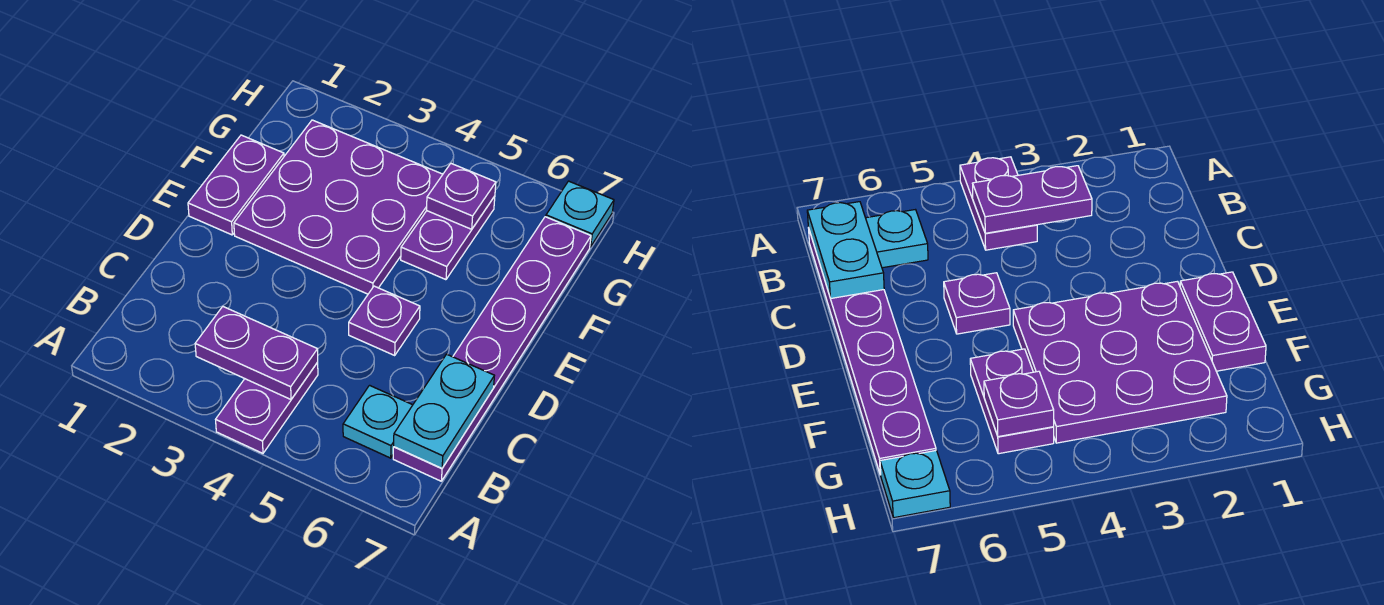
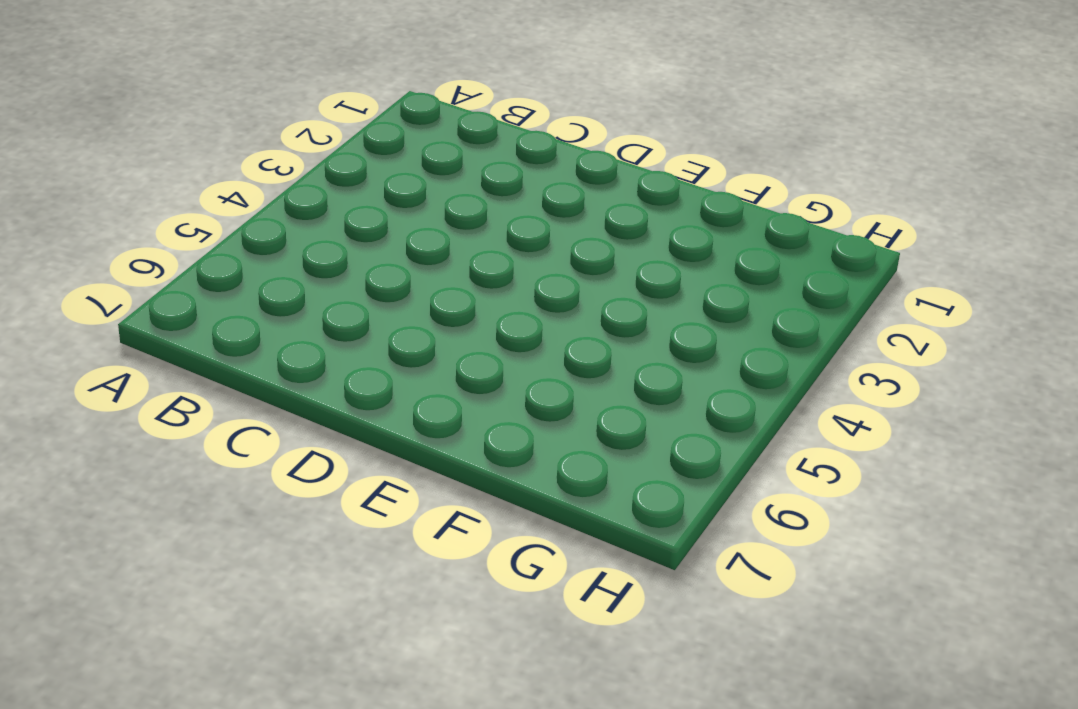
none -> purple plate A4:B4 level 1
none -> cyan plate B6 level 1

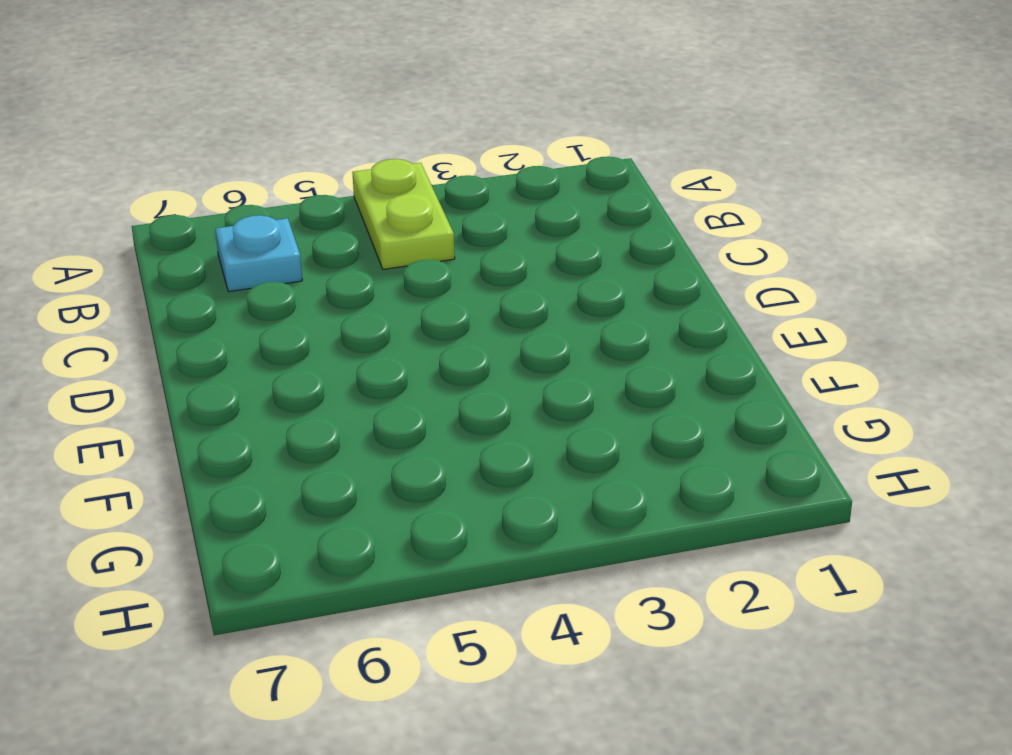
lime plate A4:B4 level 1 -> purple plate A4:B4 level 1
none -> purple plate B7:G7 level 1
none -> purple plate D5 level 1

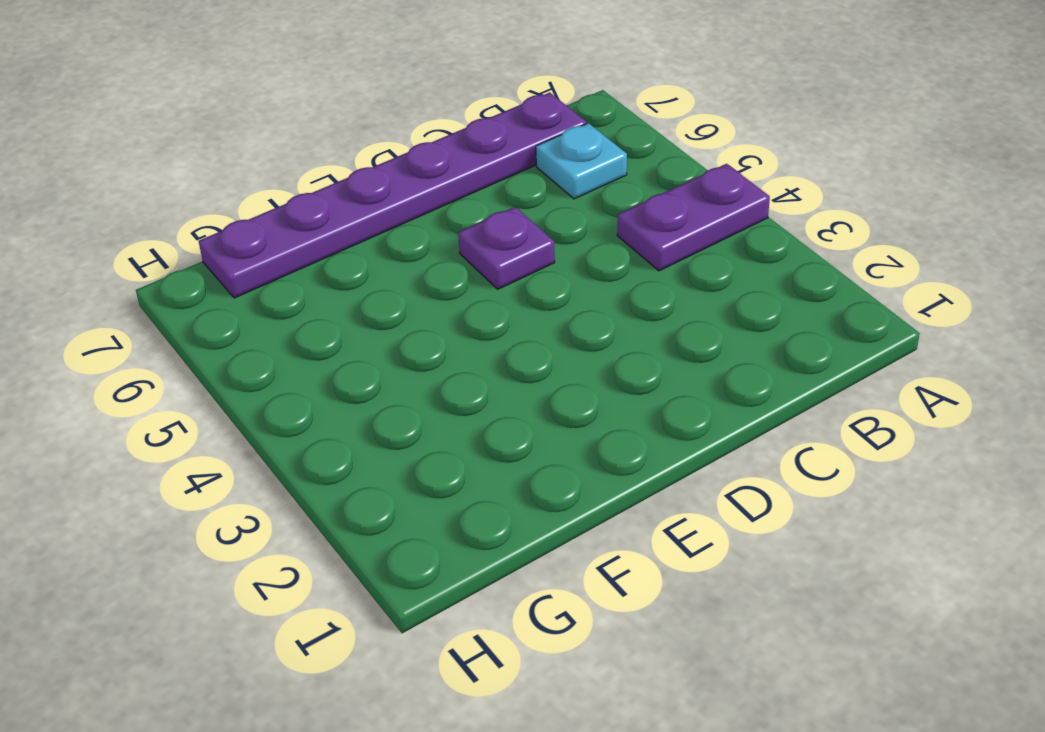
none -> purple plate E1:F1 level 1
none -> purple plate E2:G4 level 1

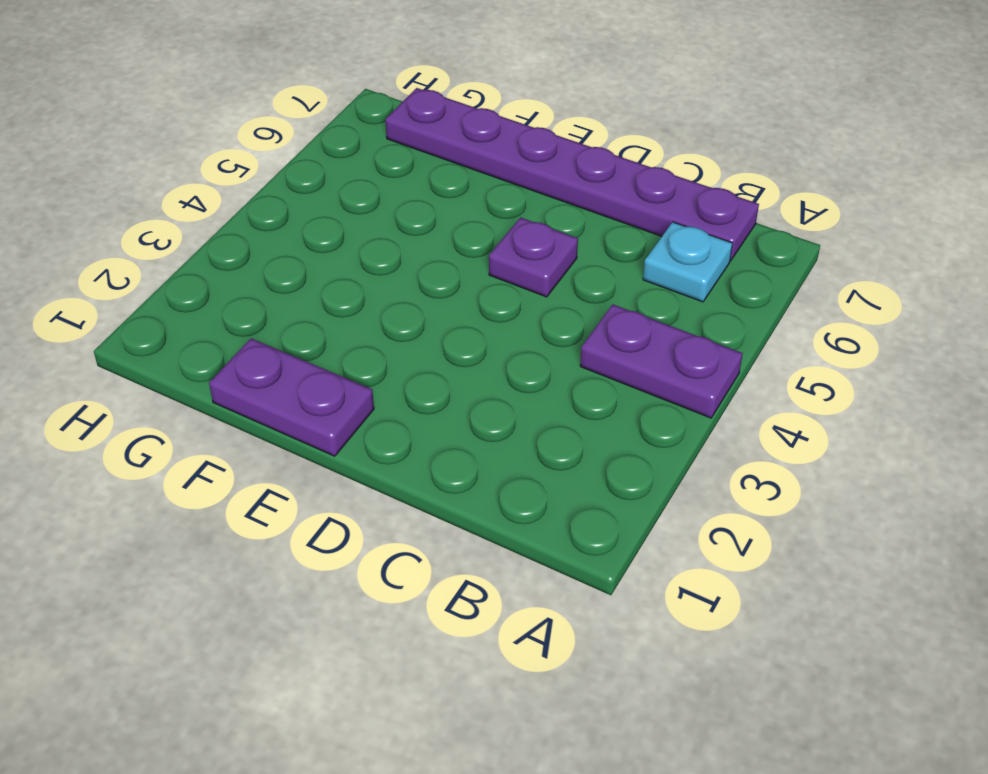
none -> purple plate E2:G4 level 1
none -> purple plate F5:G5 level 1

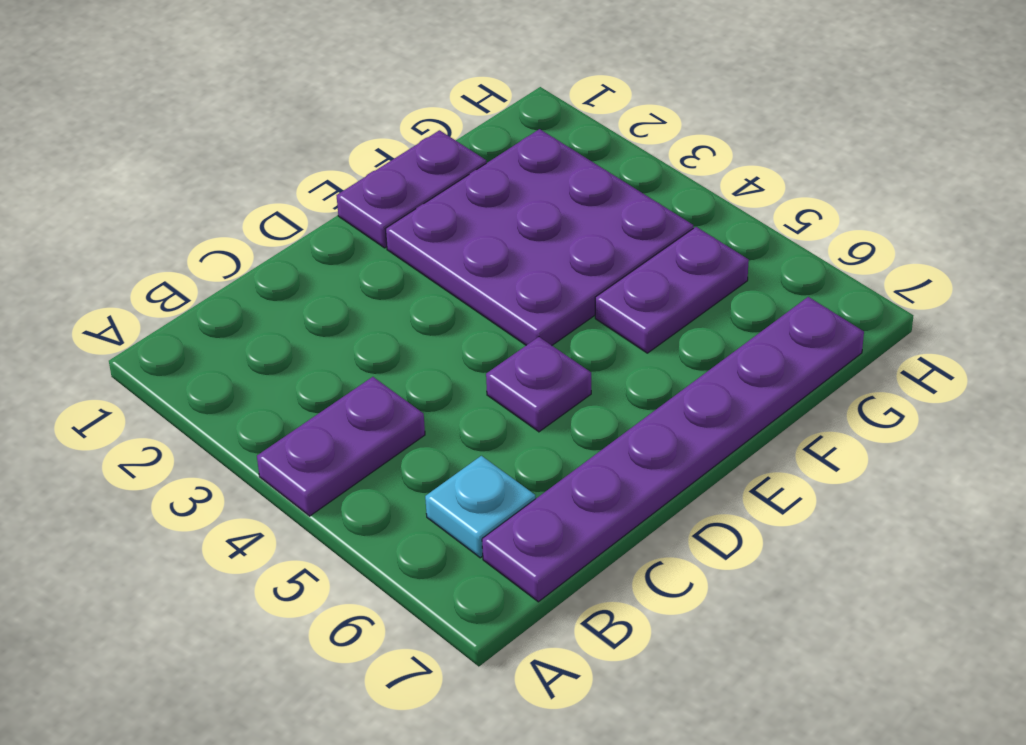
none -> cyan plate H7 level 1
none -> purple plate B3:B4 level 2

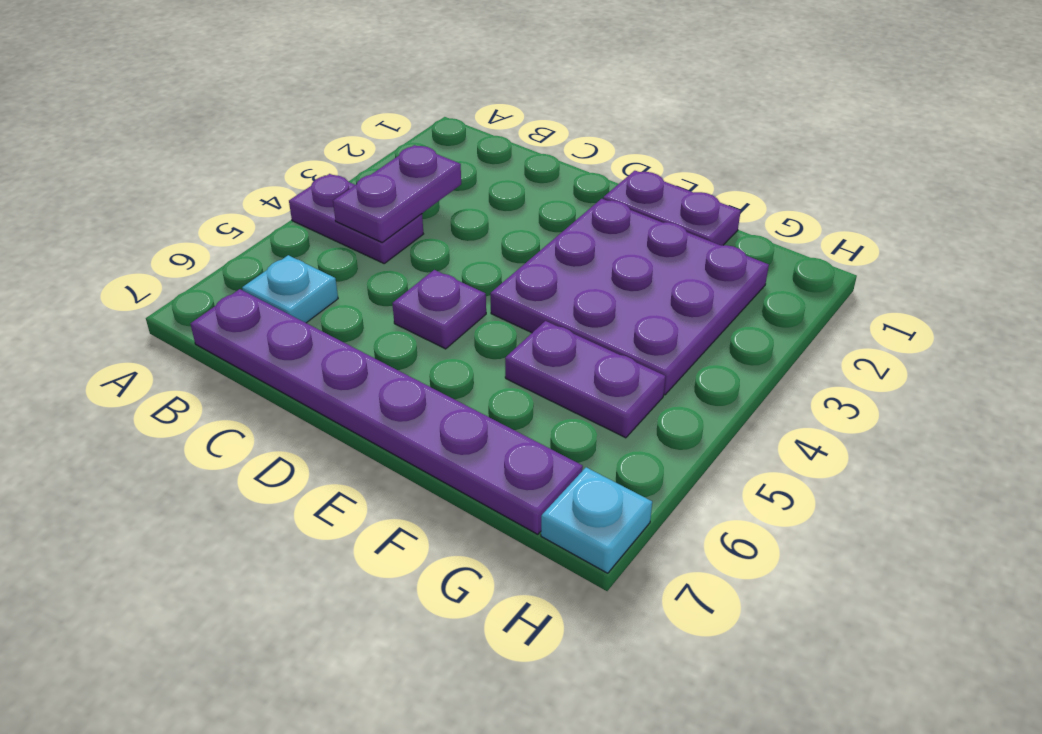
none -> cyan plate B7:C7 level 2
none -> purple plate G5 level 2

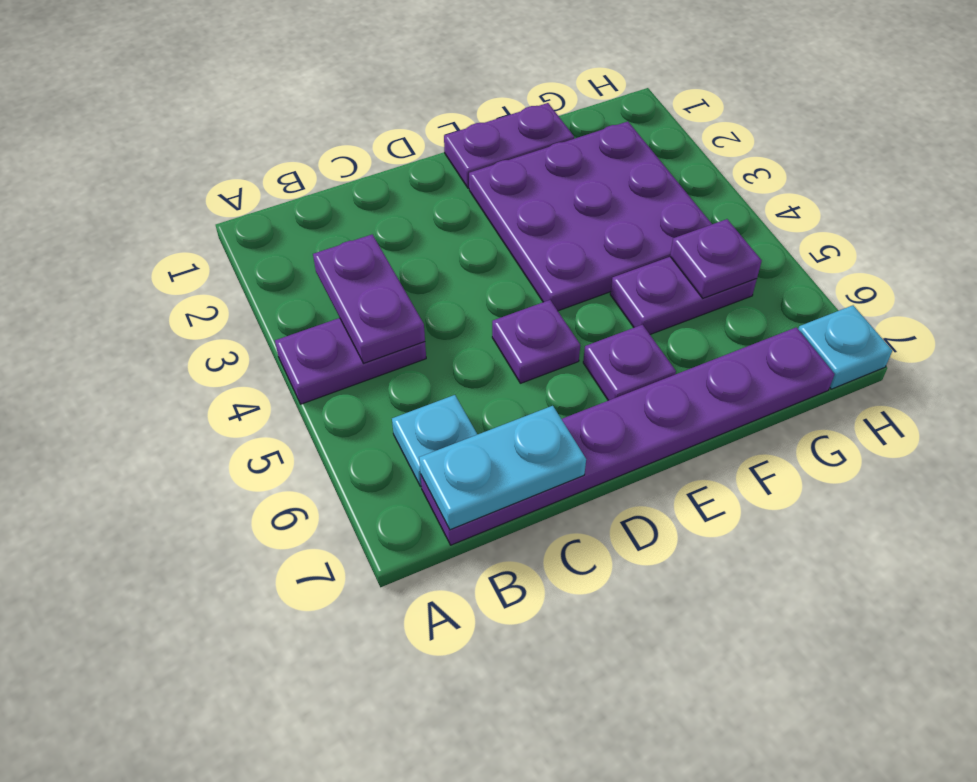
purple plate E6 level 1 -> none

